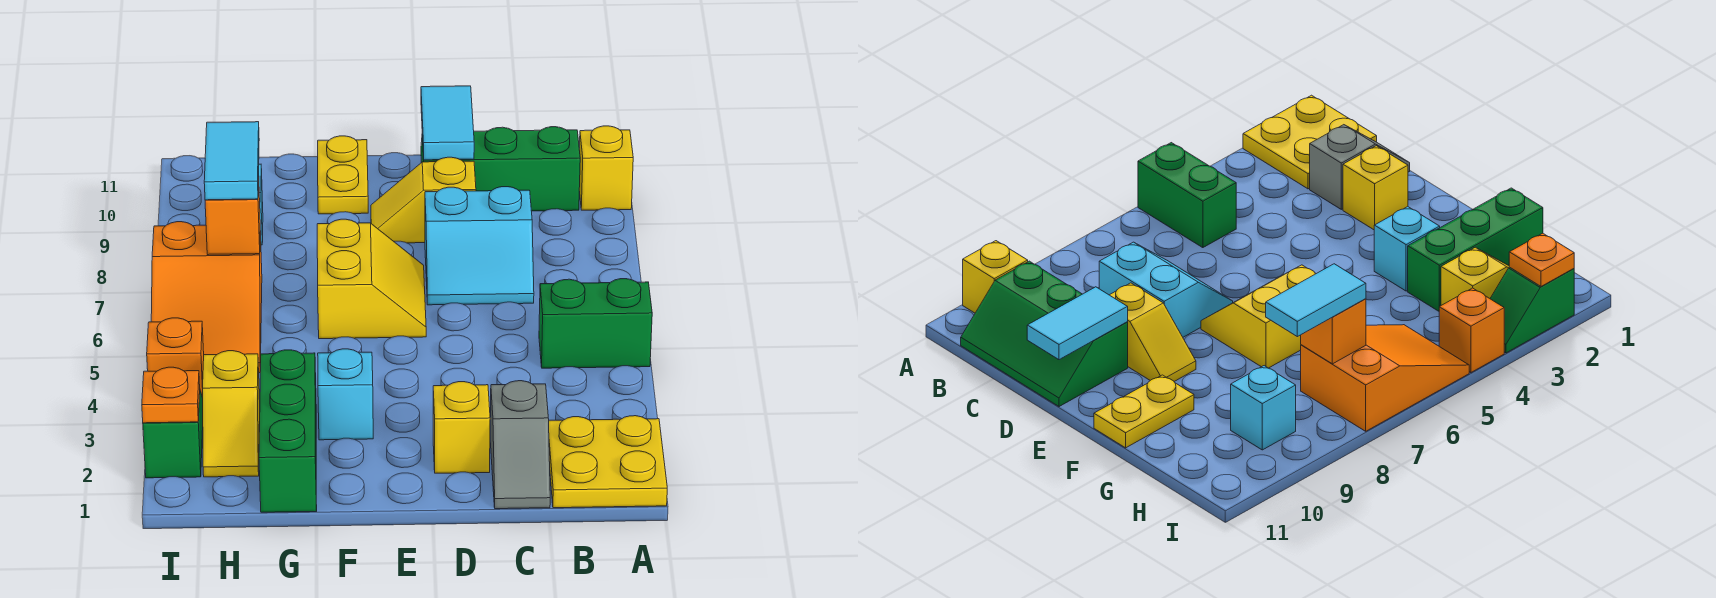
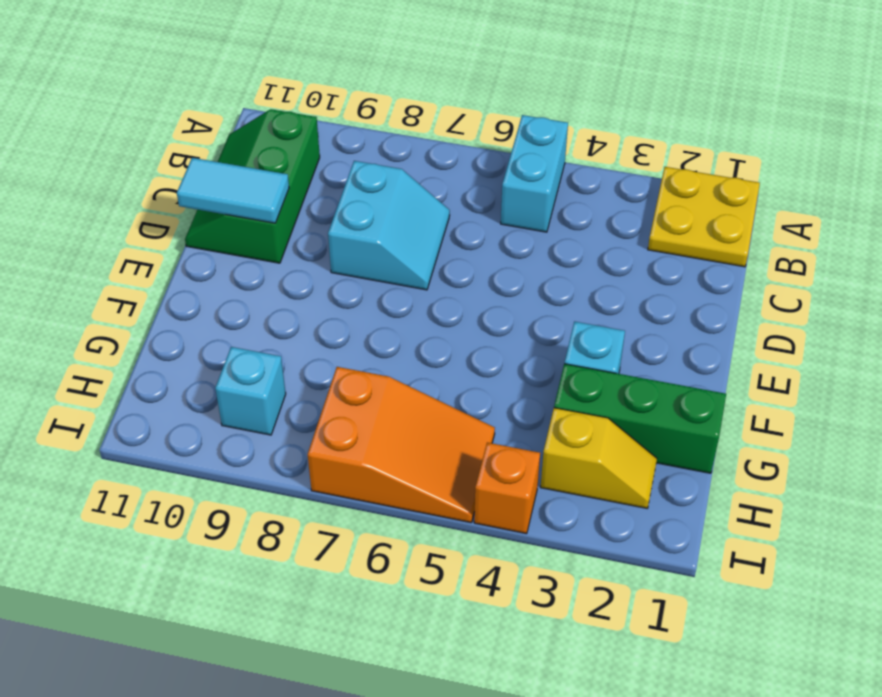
cyan brick A5:B5 level 1 -> green brick A5:B5 level 1
none -> yellow brick A10 level 1
none -> grey slope C1:C2 level 1 top 2
none -> yellow brick D2 level 1

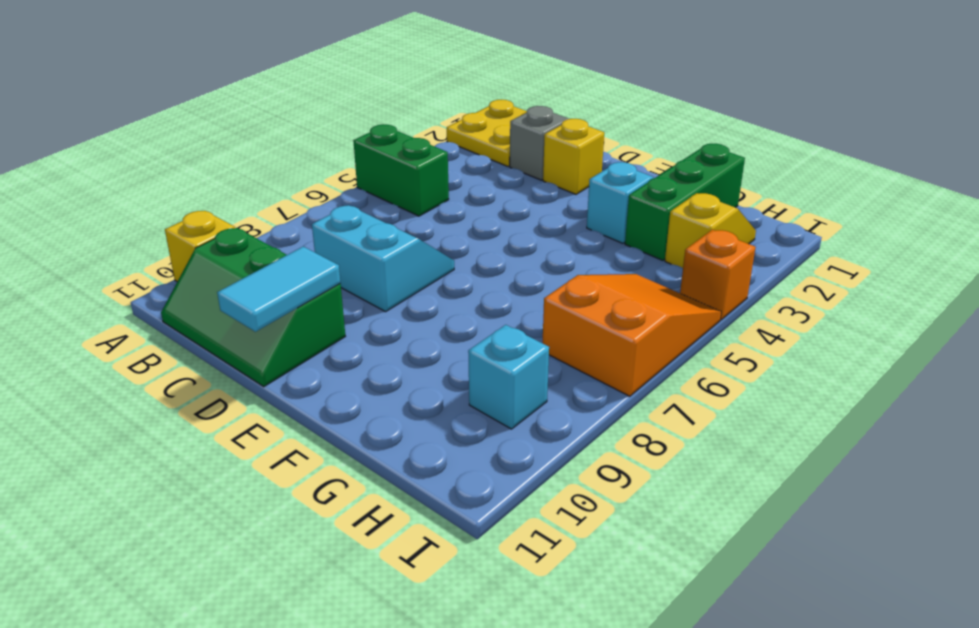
none -> yellow slope D9:E9 level 1 top D
none -> yellow slope E6:F7 level 1 top F
none -> yellow plate F10:F11 level 1

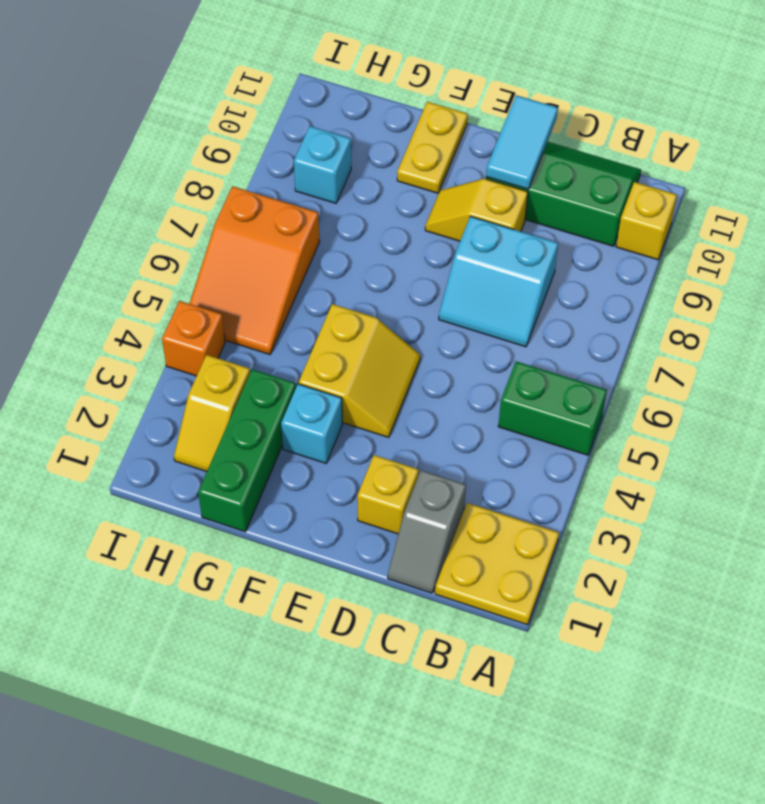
yellow slope E4:F5 level 1 top F -> yellow slope E6:F7 level 1 top F
none -> green slope I2:I3 level 1 top 2
none -> orange brick H7 level 2
none -> orange plate I2 level 2

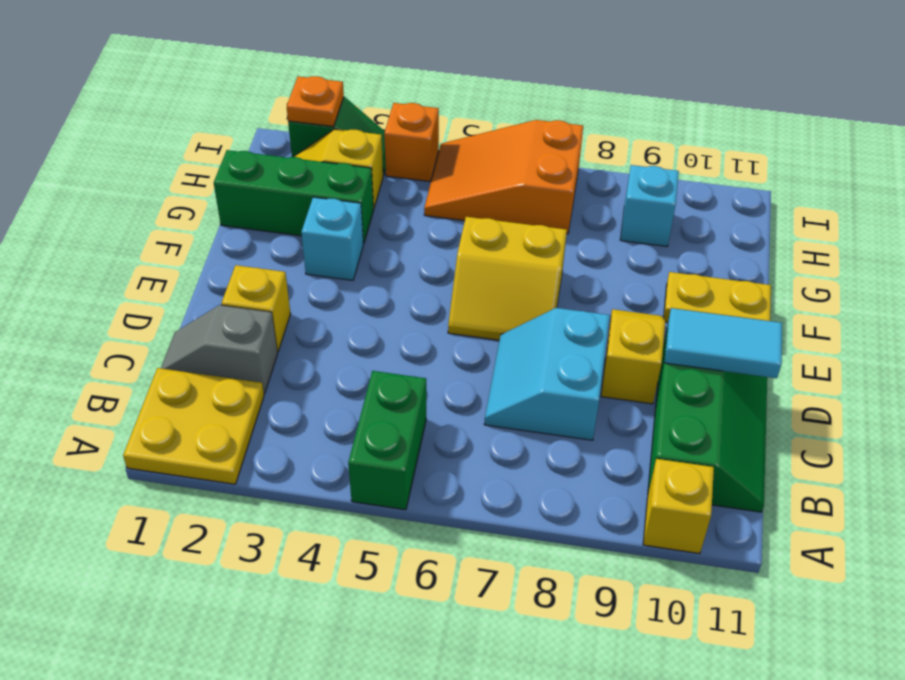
none -> orange brick H7 level 2
none -> cyan tile H7:H8 level 3

